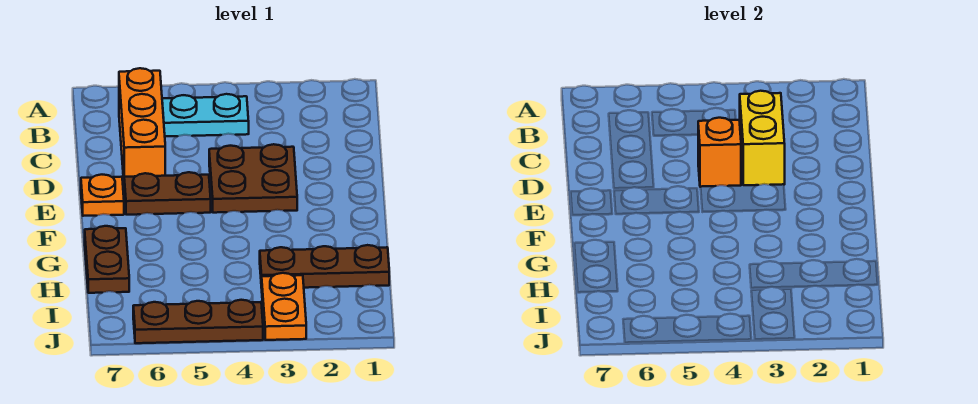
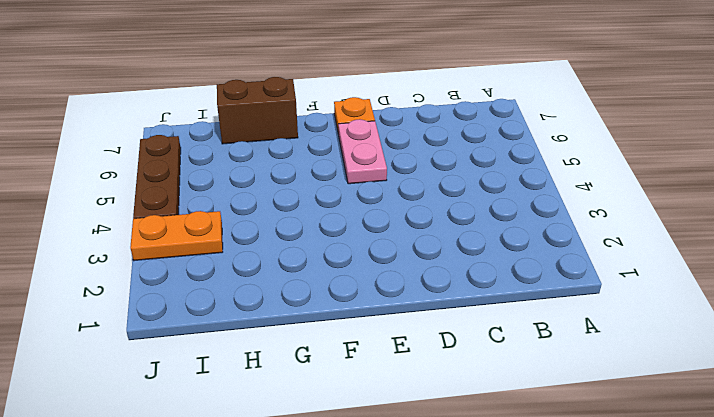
pink plate E5:E6 level 1 -> brown plate E5:E6 level 1
brown brick G7:H7 level 1 -> brown plate G7:H7 level 1
none -> cyan plate B4:B5 level 1
none -> orange brick B6:D6 level 1

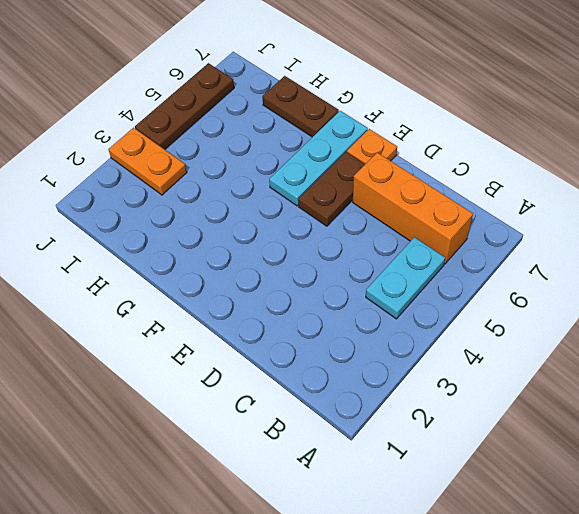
cyan plate F5:F7 level 1 -> none
none -> brown plate D3:E4 level 1
none -> brown plate H1:H3 level 1

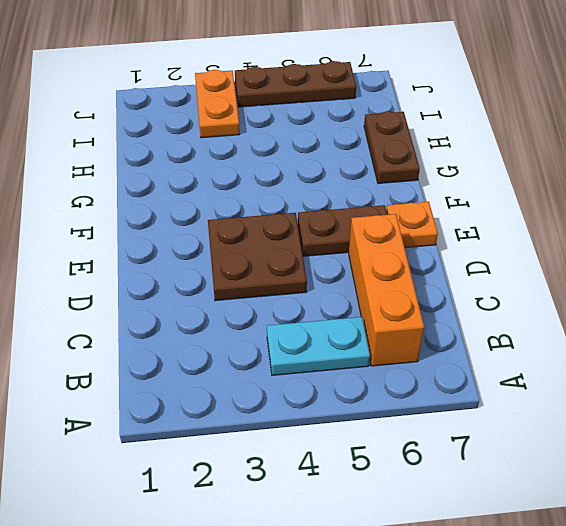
none -> brown plate H1:H3 level 1
none -> yellow brick C3:D3 level 2

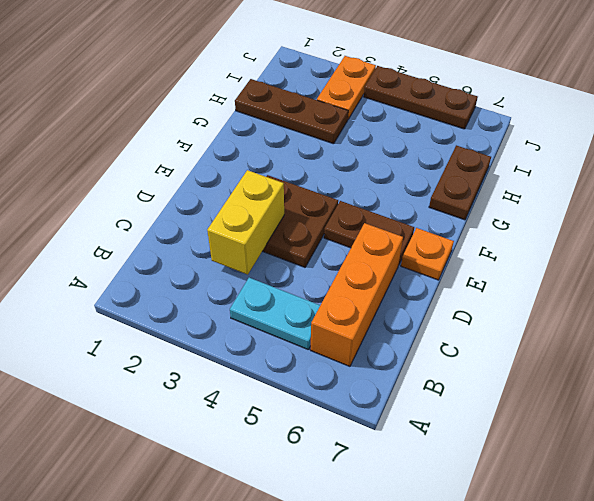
none -> orange brick D4 level 2

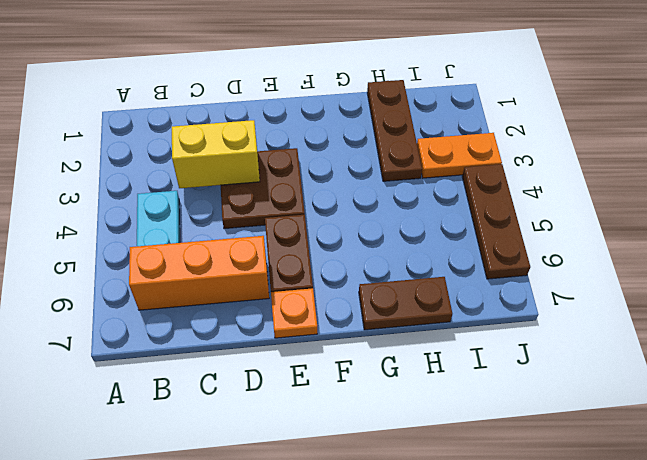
none -> orange brick D4 level 2

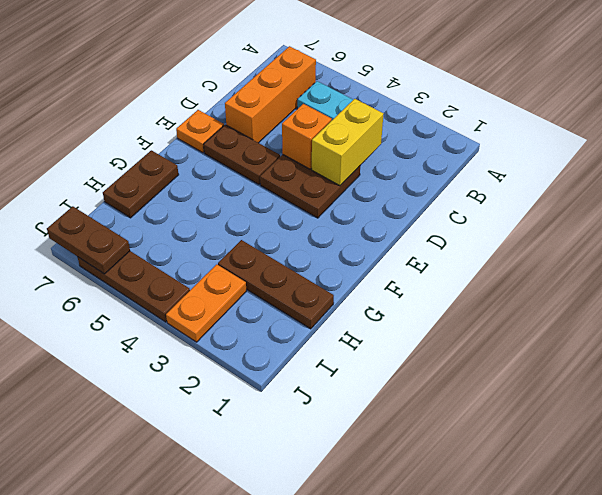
brown plate J6:J7 level 2 -> none

